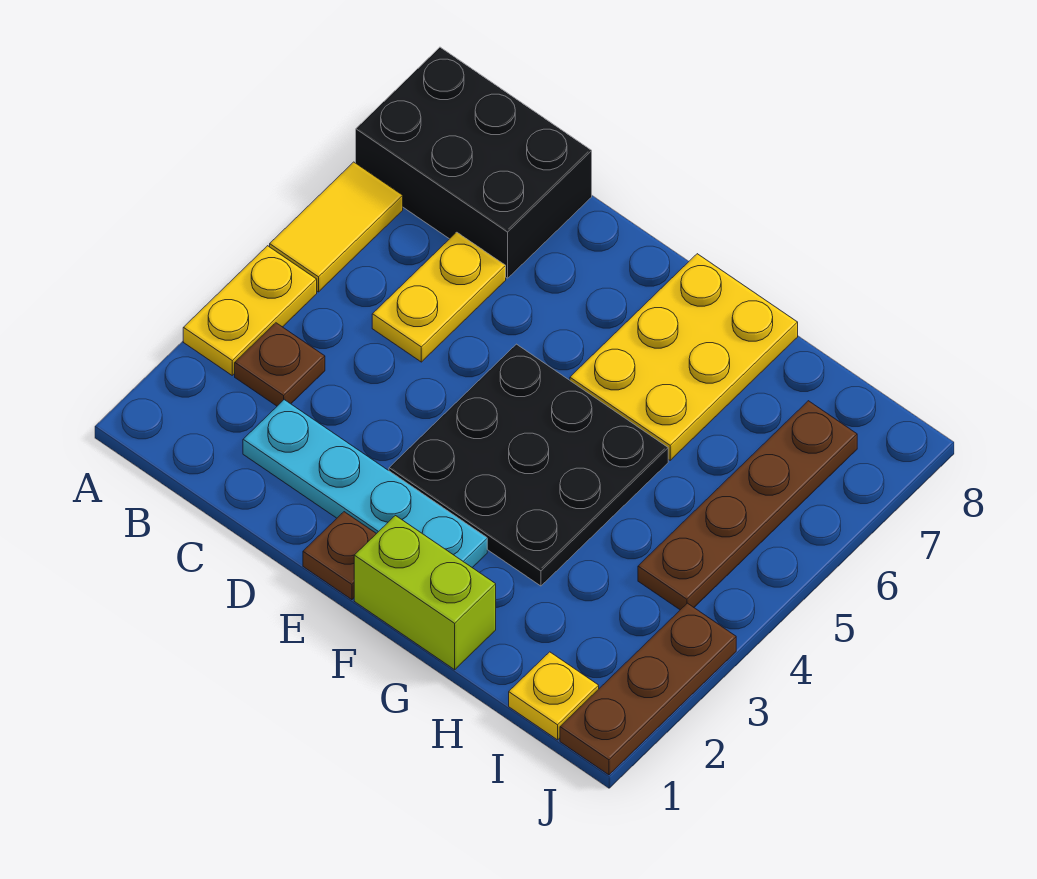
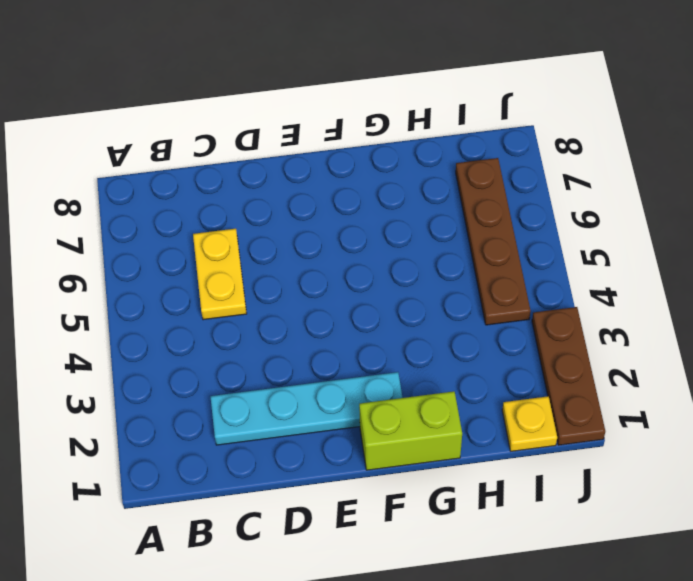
none -> yellow plate A3:A4 level 1
none -> yellow tile A5:A6 level 1
none -> black brick A7:C8 level 1

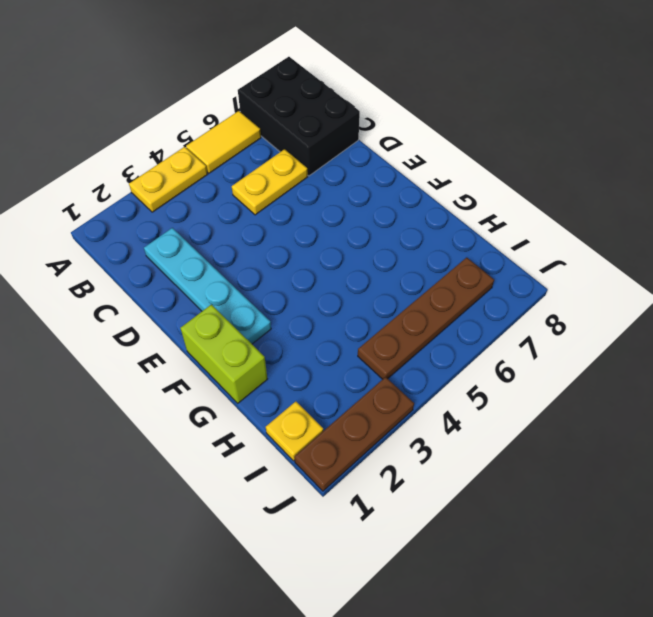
none -> brown plate B3 level 1
none -> brown plate E1 level 1
none -> black plate E3:G5 level 1

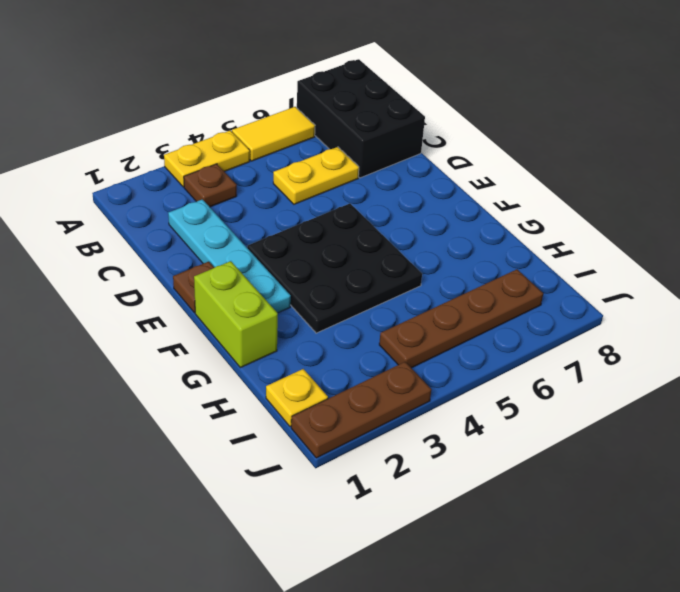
none -> yellow plate F6:G8 level 1

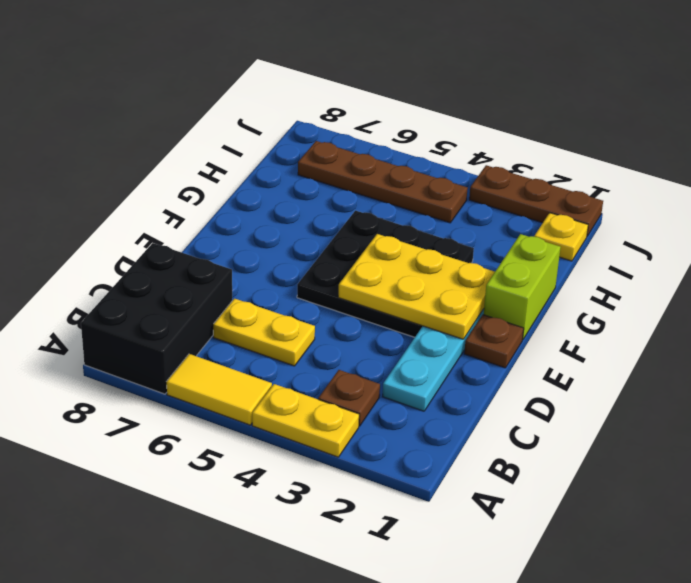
yellow plate E2:F4 level 2 -> yellow plate F6:G8 level 1

